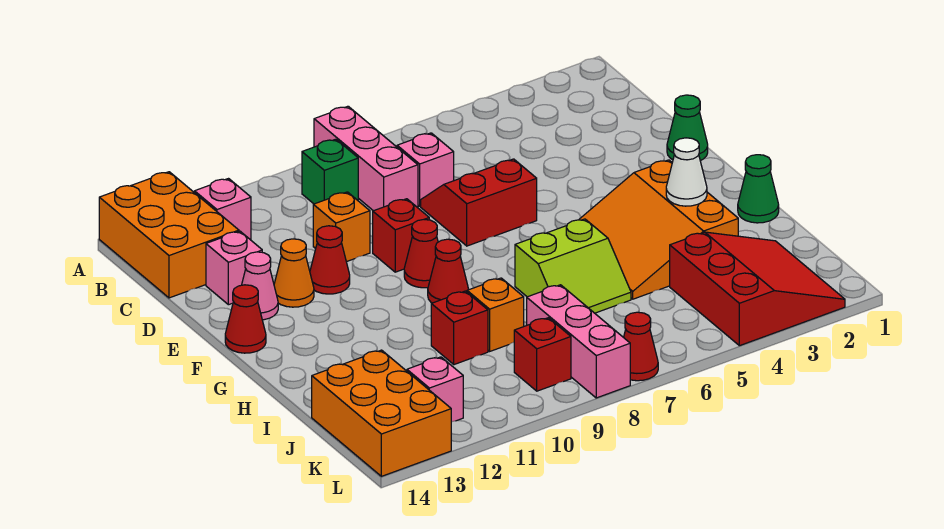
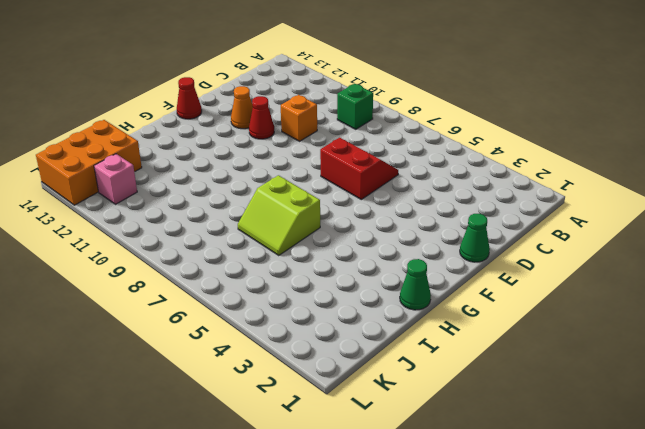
none -> pink brick A8:C8 level 1
none -> orange brick A13:C14 level 1
none -> pink brick B12 level 1

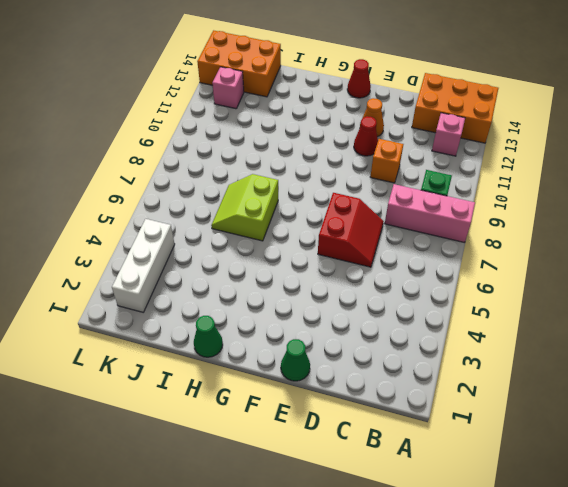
white brick K2:K4 level 1 -> red slope J2:L4 level 1 top 4
none -> pink brick C7 level 1
none -> pink brick D13 level 1
none -> red brick E9 level 1

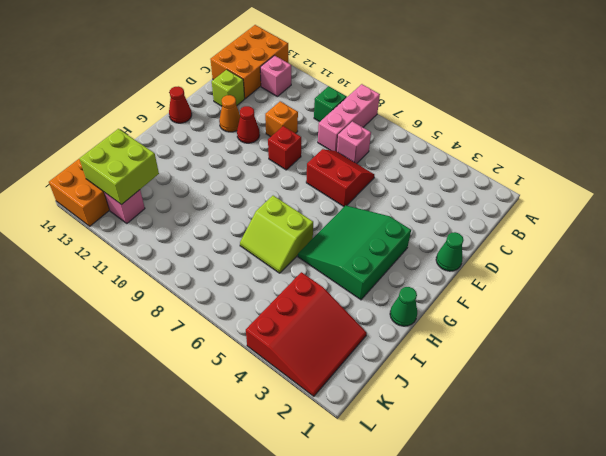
lime brick D13 level 1 -> pink brick D13 level 1
green slope F3:H5 level 1 top 3 -> orange slope G3:I5 level 1 top 3
lime brick J12:K13 level 2 -> none
none -> pink cone E13 level 1
none -> red cone F9 level 1
none -> red cone G9 level 1

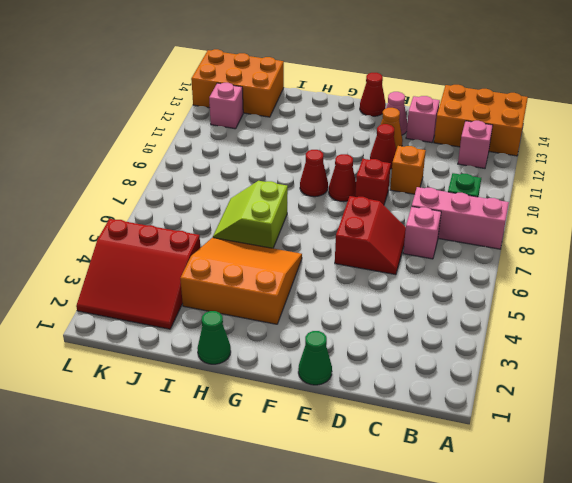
none -> orange brick I9 level 1
none -> red brick I10 level 1
none -> pink brick J8:L8 level 1

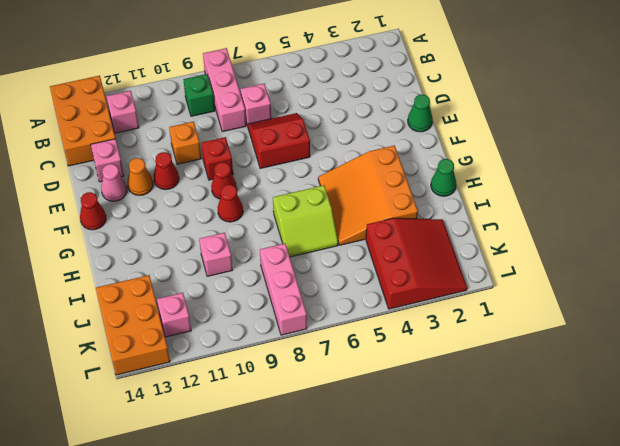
pink brick I10 level 1 -> red brick I10 level 1
none -> orange brick I9 level 1
none -> red brick K9 level 1
none -> red cone L7 level 1

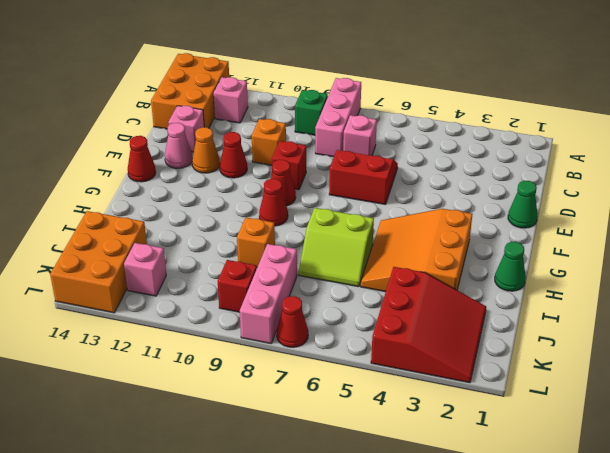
none -> red brick I10 level 1
none -> white cone H3 level 2

